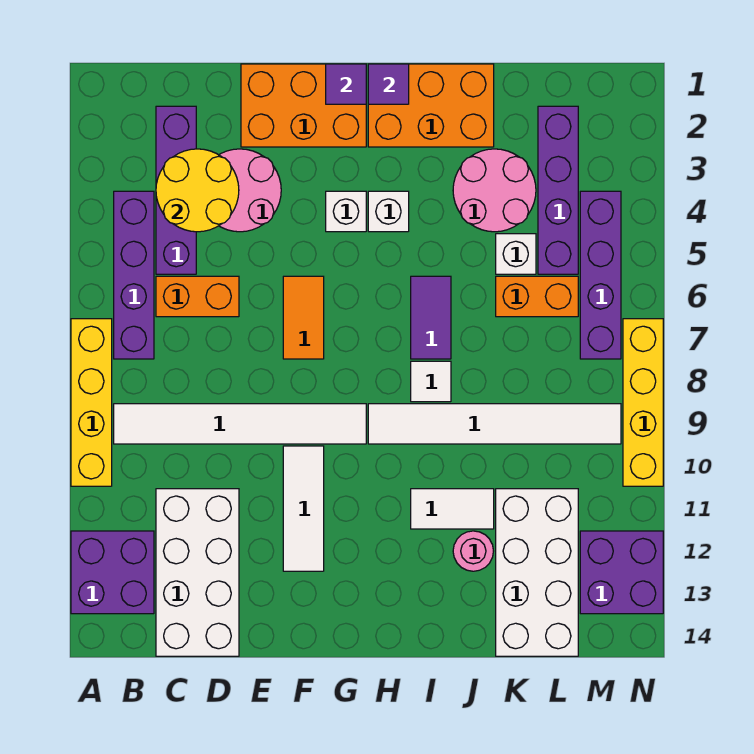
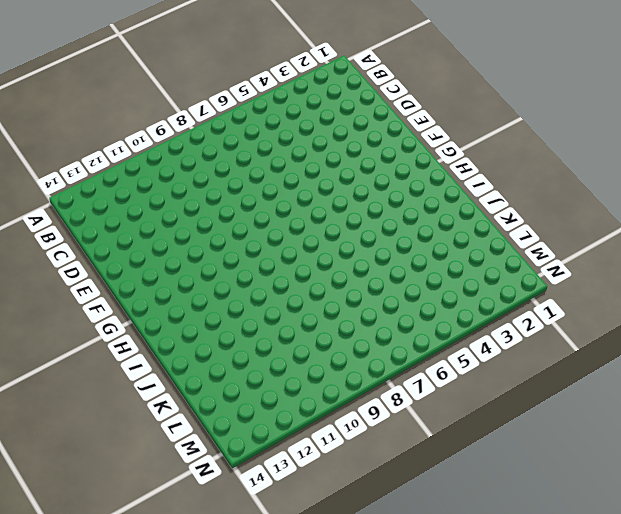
none -> yellow brick A7:A10 level 1
none -> purple brick A12:B13 level 1
none -> purple brick B4:B7 level 1
none -> white tile B9:G9 level 1

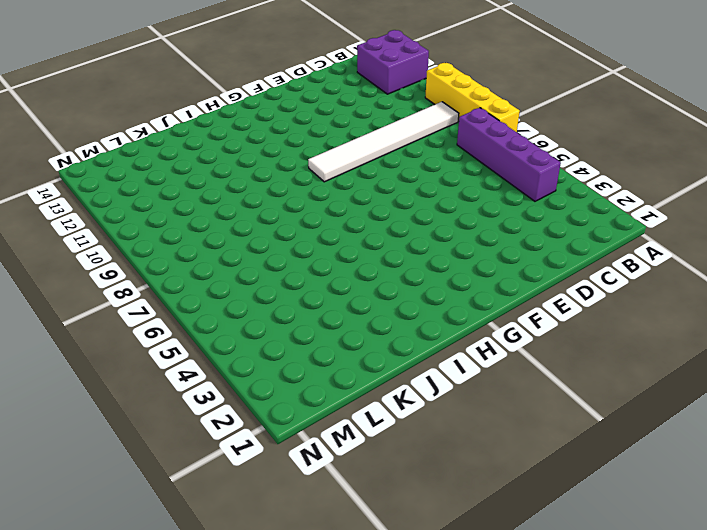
none -> purple brick C2:C5 level 1
none -> orange brick C6:D6 level 1
none -> white brick C11:D14 level 1
none -> pink round brick D3:E4 level 1

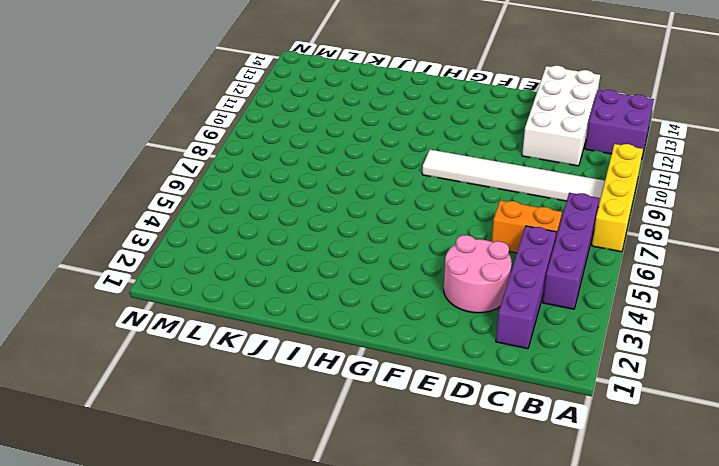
none -> orange brick E1:G2 level 1
none -> orange tile F6:F7 level 1
none -> white tile F10:F12 level 1
none -> white brick G4 level 1

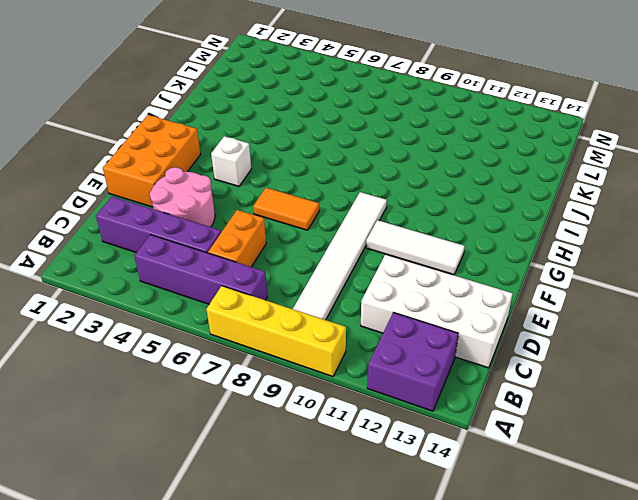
none -> orange brick H1:J2 level 1
none -> white brick H4 level 1
none -> white tile H9:M9 level 1
none -> purple tile I6:I7 level 1

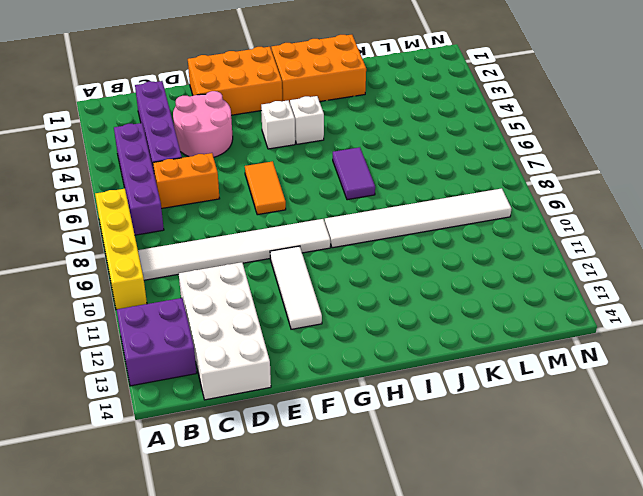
none -> white tile I8 level 1
none -> white tile I11:J11 level 1
none -> pink round brick J3:K4 level 1
none -> pink round brick J12 level 1

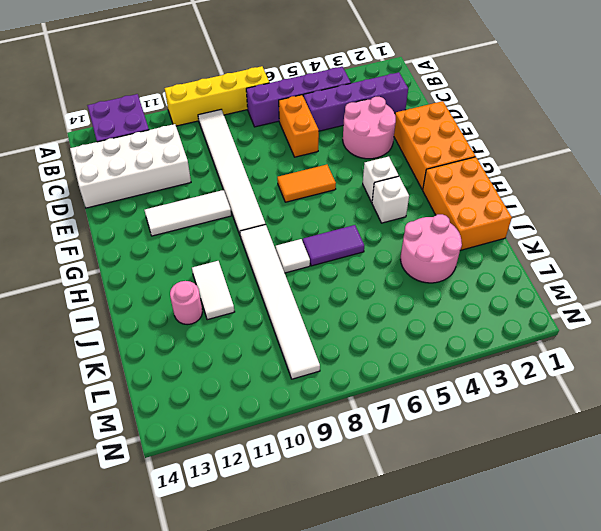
none -> white brick K5 level 1
none -> orange brick K6:L6 level 1
none -> white brick K11:L14 level 1
none -> purple brick L2:L5 level 1

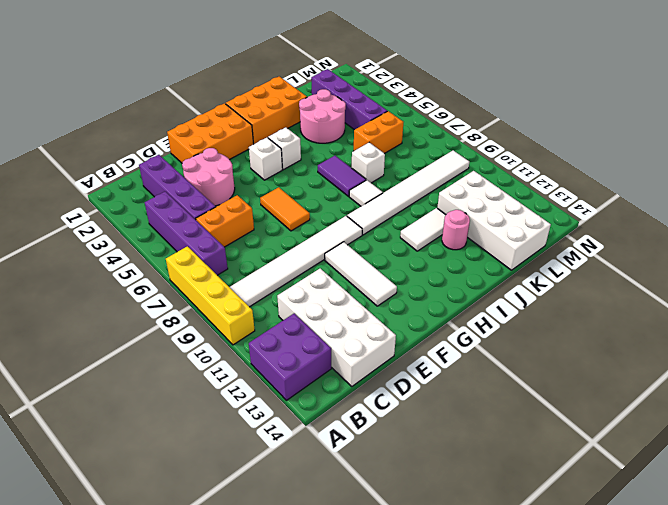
white brick J7 level 1 -> white brick K5 level 1
none -> purple brick M4:M7 level 1
none -> purple brick M12:N13 level 1
none -> yellow brick N7:N10 level 1
none -> yellow round brick C3:D4 level 2

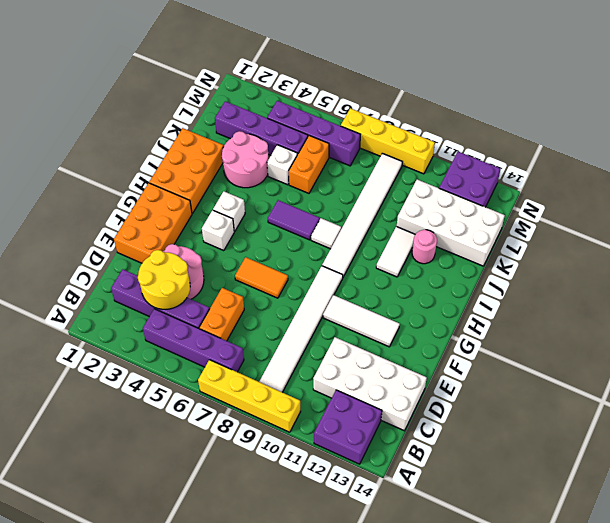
none -> purple tile G1 level 2
none -> purple tile H1 level 2

